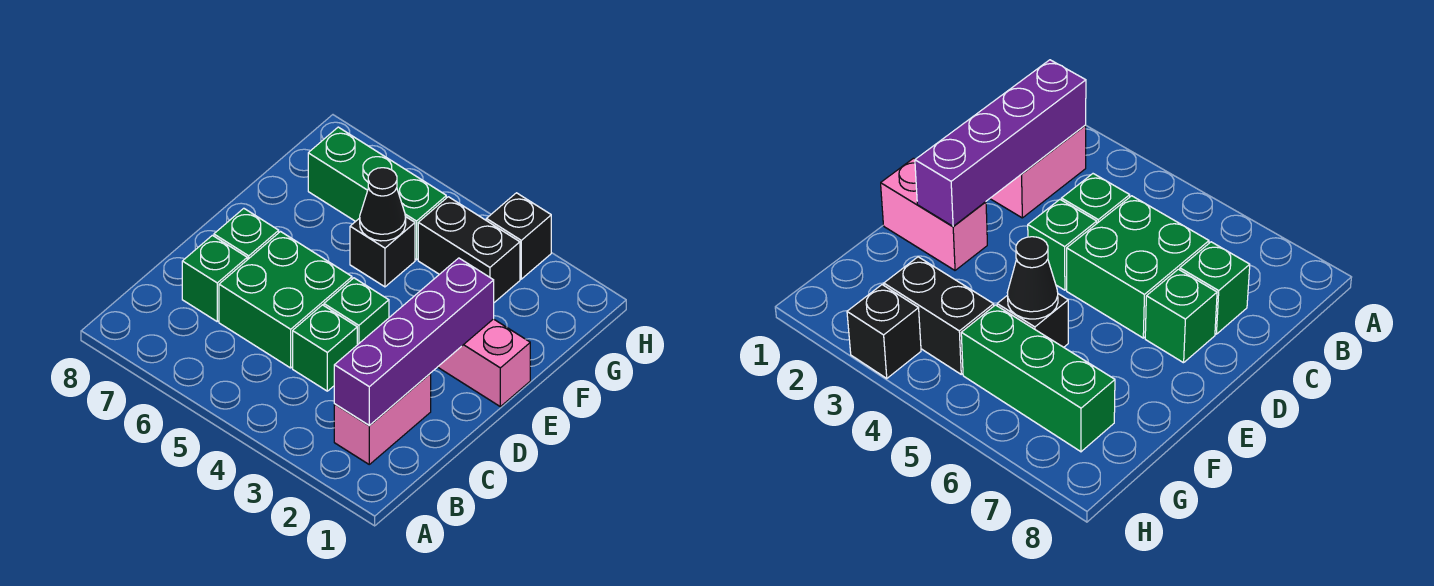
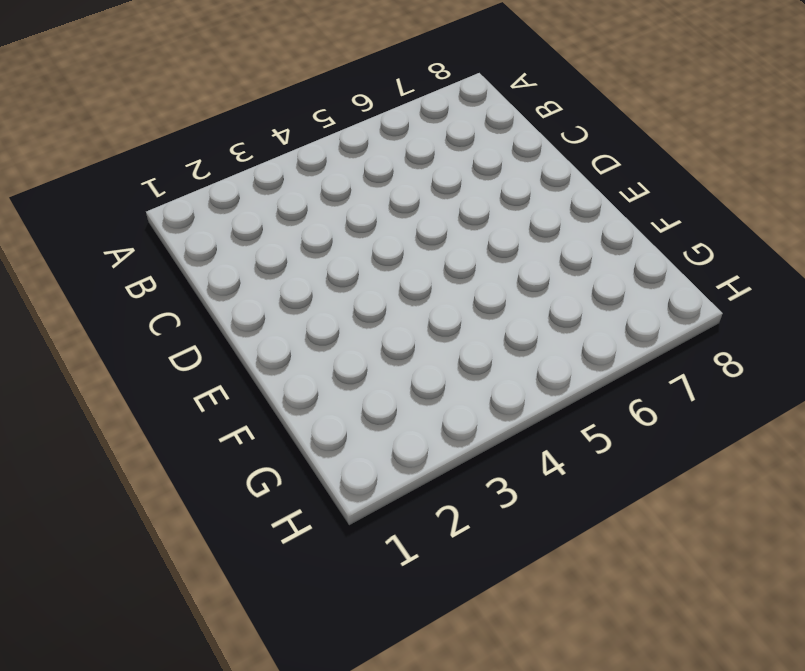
none -> pink brick B2:C2 level 1
none -> green brick C4 level 1
none -> green brick C5:D6 level 1

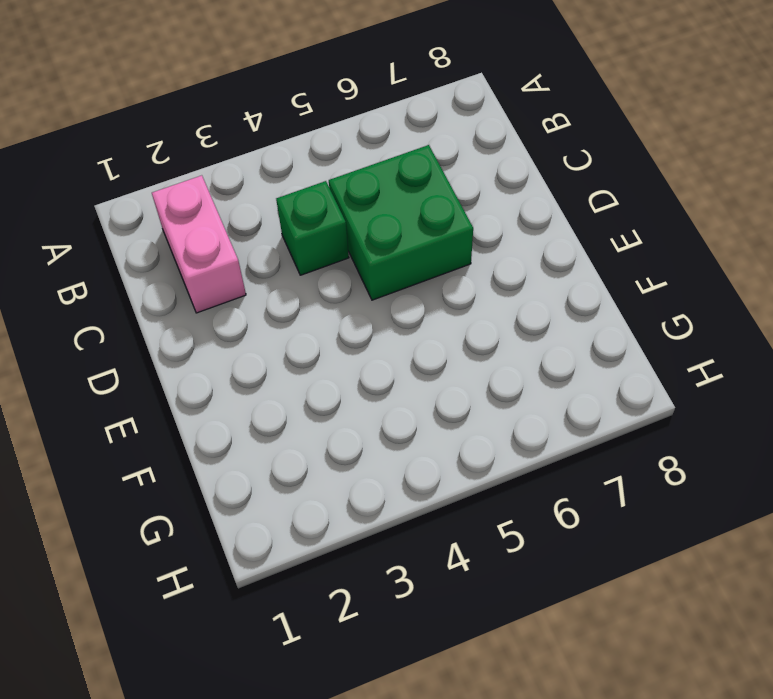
none -> green brick C7 level 1
none -> green brick D4 level 1
none -> green brick D7 level 1

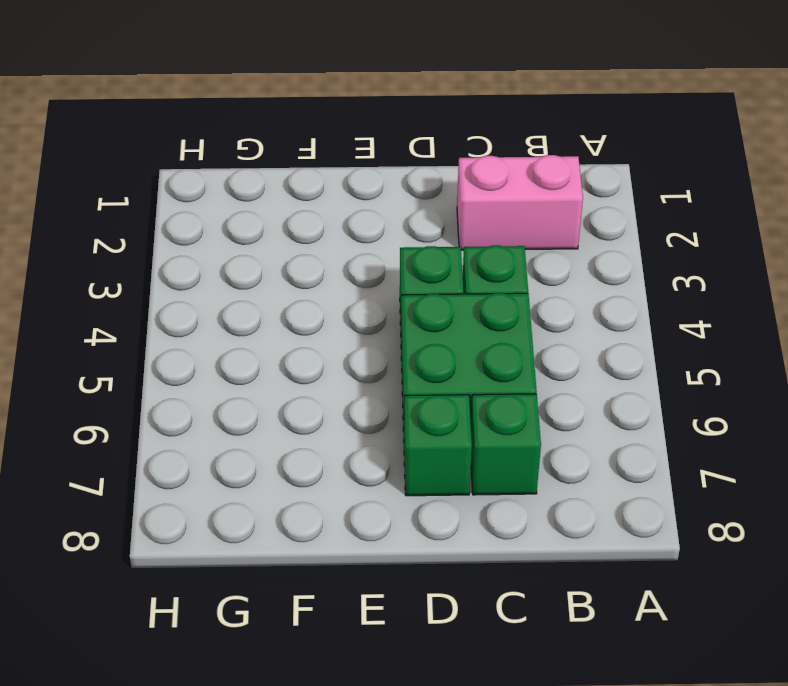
none -> pink brick E1:E2 level 1
none -> black brick F5 level 1
none -> black brick G3:G4 level 1

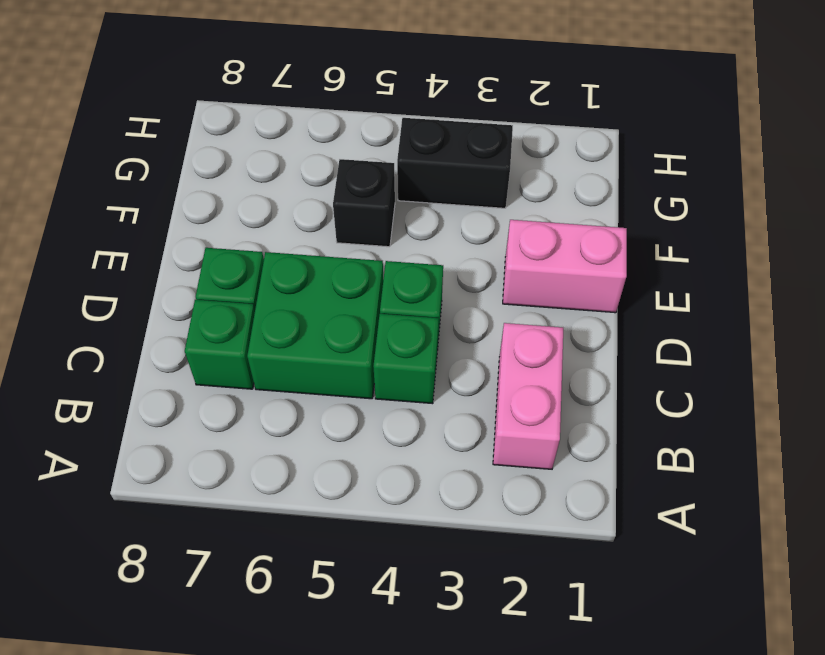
none -> green brick G5:G7 level 1
none -> black brick H3 level 1
none -> purple brick B2:E2 level 2

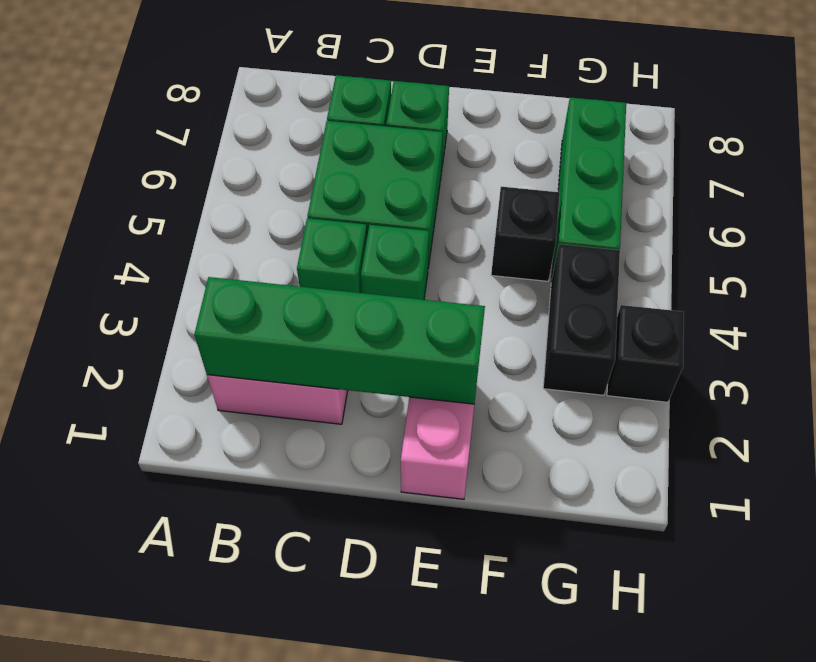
green brick B2:E2 level 2 -> purple brick B2:E2 level 2
none -> black cone F5 level 2

